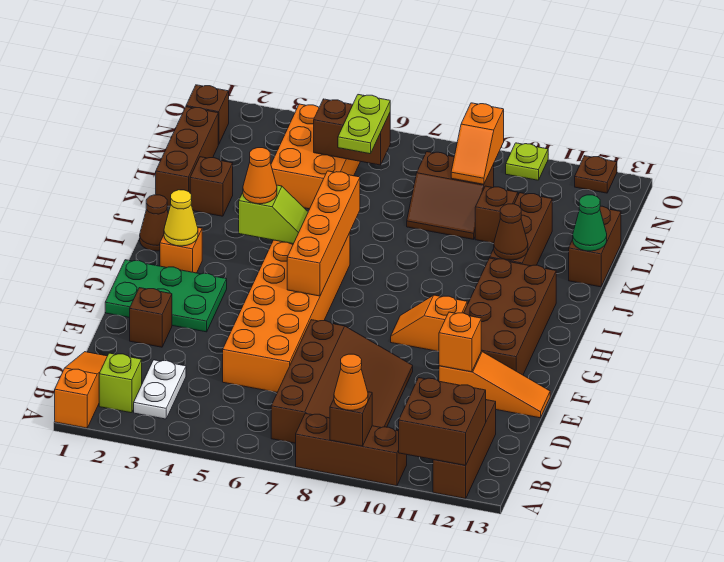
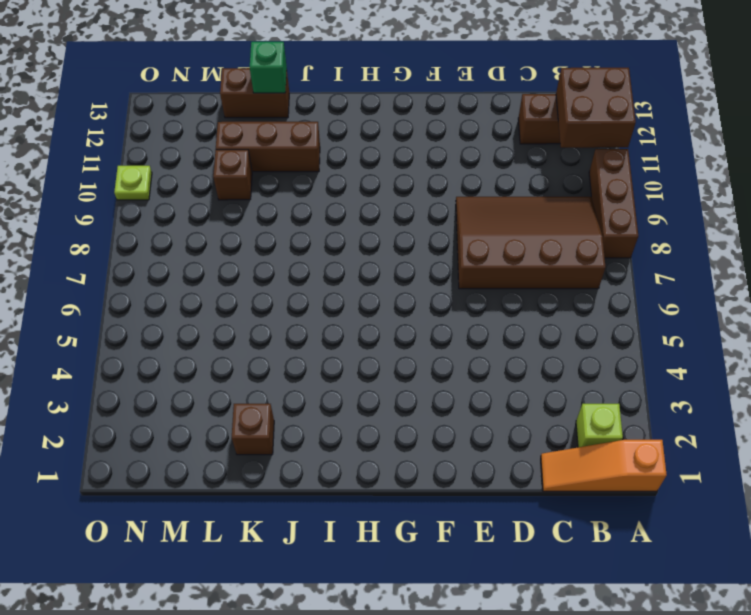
green brick K13 level 2 -> green cone K13 level 2
none -> white plate B3:C3 level 1
none -> orange brick D5:I6 level 1
none -> brown brick E2 level 1
none -> orange slope E11:E13 level 1 top 11

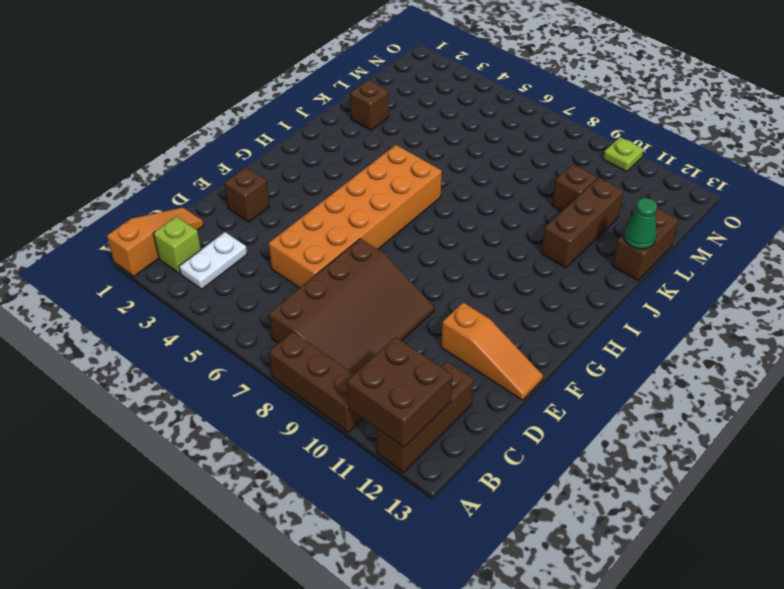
none -> green plate F1:G3 level 1
none -> brown brick F11:I12 level 1
none -> orange slope G9:G10 level 1 top 10
none -> orange brick H2 level 1

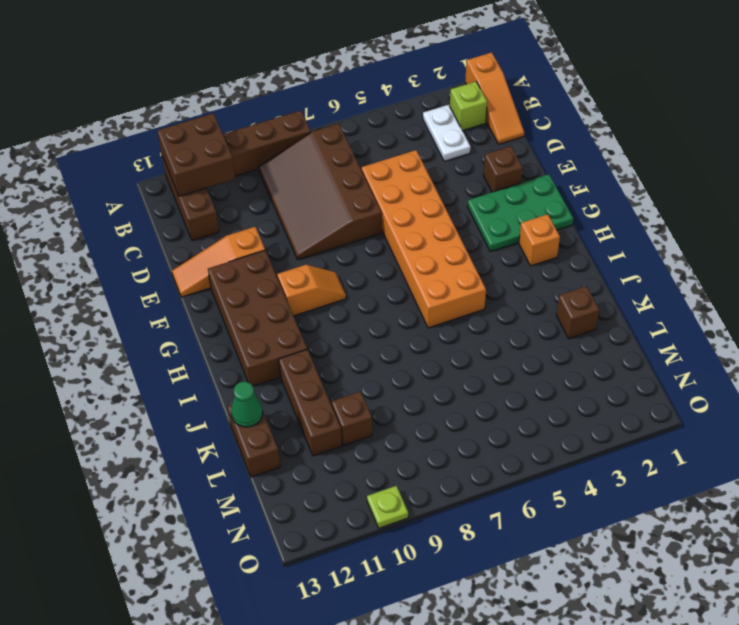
none -> brown cone I1 level 1
none -> brown brick K1:M1 level 1
none -> orange brick L4:N5 level 1
none -> brown slope L8:M9 level 1 top M

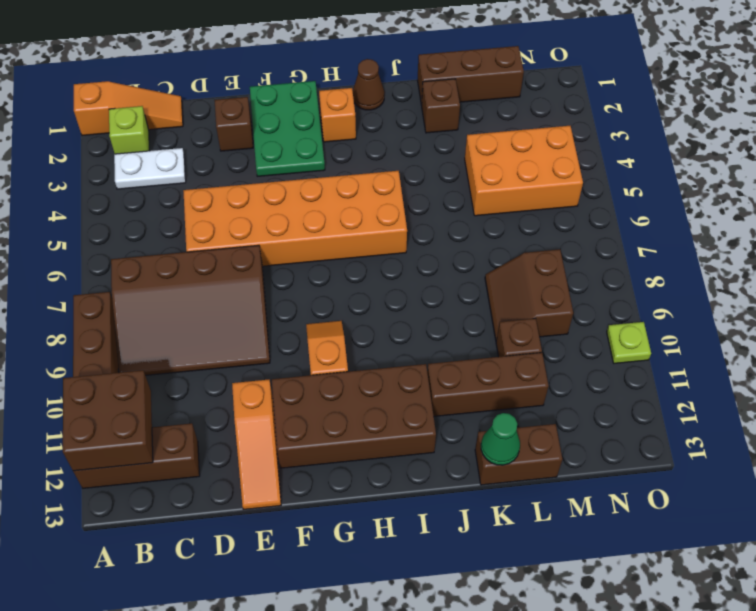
none -> brown brick N1 level 1
none -> brown plate O12 level 1
none -> brown brick A9 level 2
none -> orange brick E11 level 2

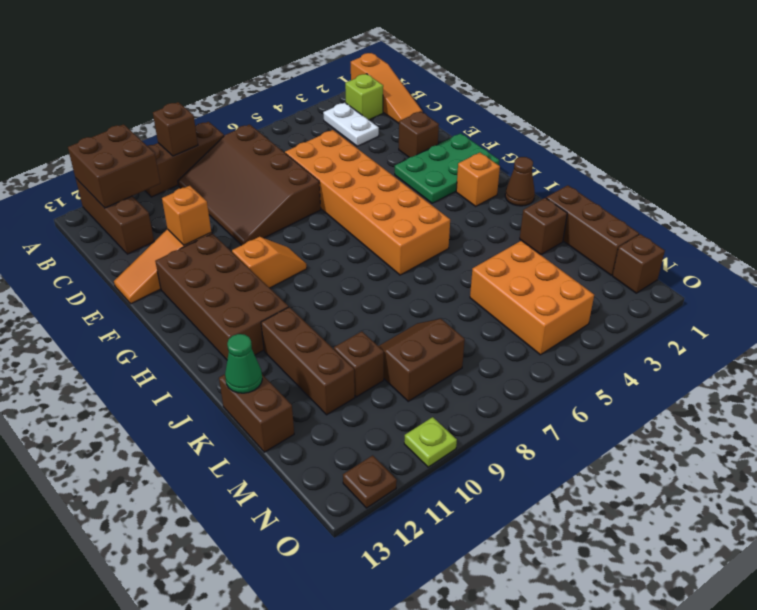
none -> orange brick G6:J6 level 2
none -> yellow cone H2 level 2
none -> lime slope I4:I5 level 2 top 4
none -> brown cone J11 level 2

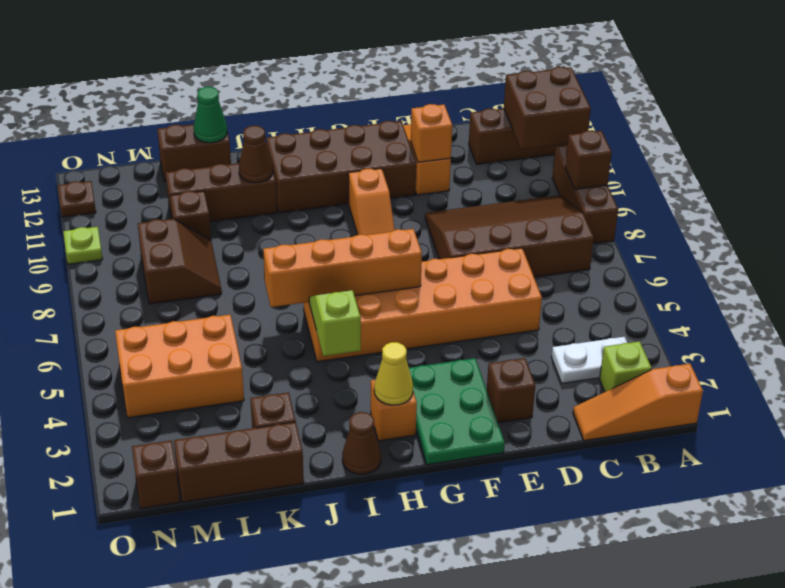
none -> brown brick M5:M6 level 2
none -> orange slope M9:N9 level 2 top N
none -> orange cone A9 level 3
none -> orange cone I4 level 3

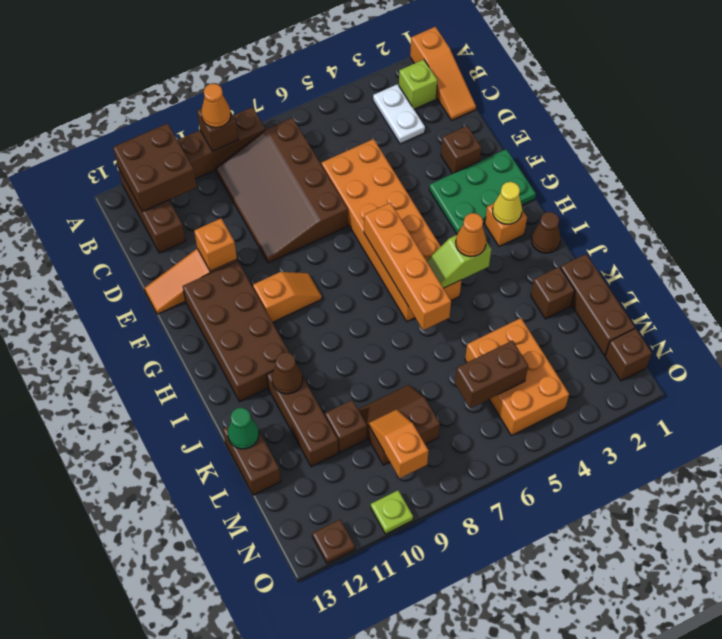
none -> lime plate L6:M6 level 3

